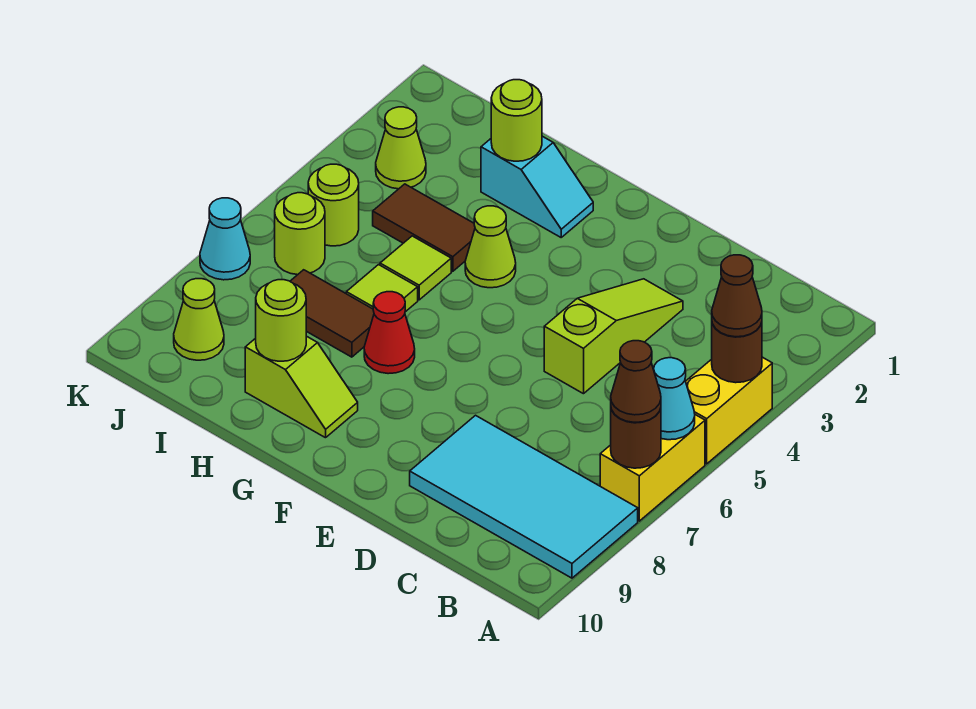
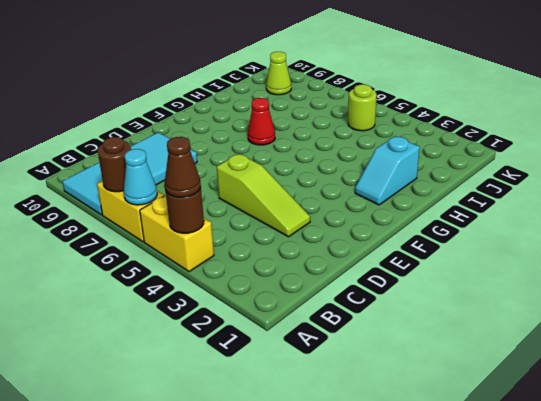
none -> lime cone G4 level 1
none -> lime slope G9:H9 level 1 top H
none -> brown tile H4:I4 level 1

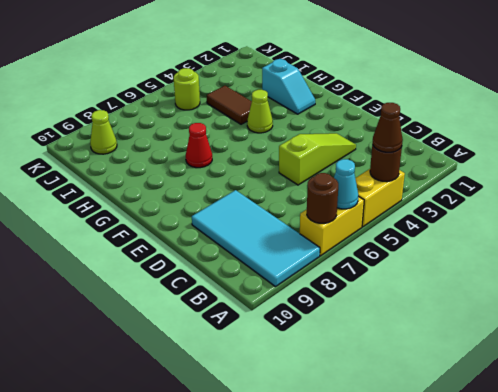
none -> lime slope G9:H9 level 1 top H
none -> lime tile H5 level 1
none -> lime tile H6 level 1

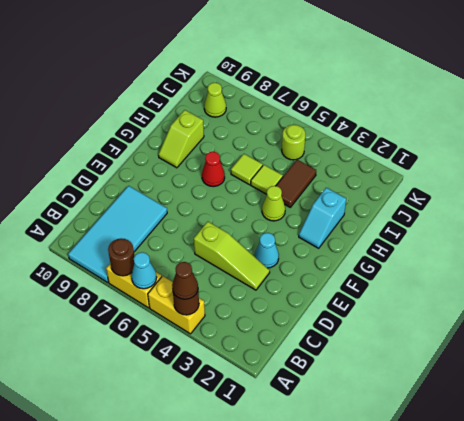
cyan cone E3 level 1 -> cyan cone K7 level 1
none -> brown tile H7:I7 level 1
none -> lime cone J3 level 1
none -> lime round brick J6 level 1

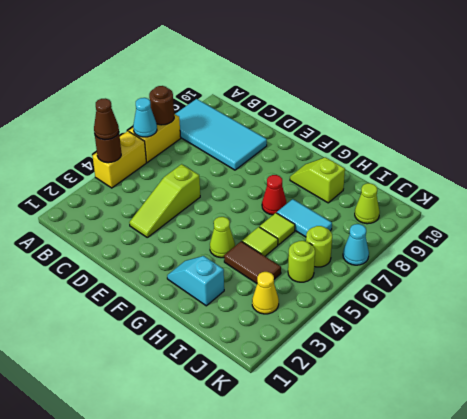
cyan tile H7:I7 level 1 -> brown tile H7:I7 level 1
yellow cone J3 level 1 -> lime cone J3 level 1
none -> lime round brick H2 level 2
none -> lime round brick H9 level 2
none -> brown cone A7 level 3

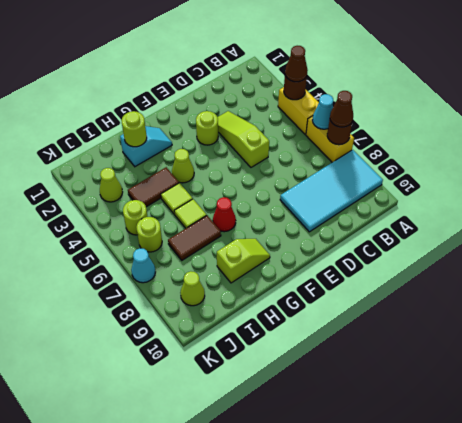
lime round brick E3 level 1 -> lime round brick H9 level 2

